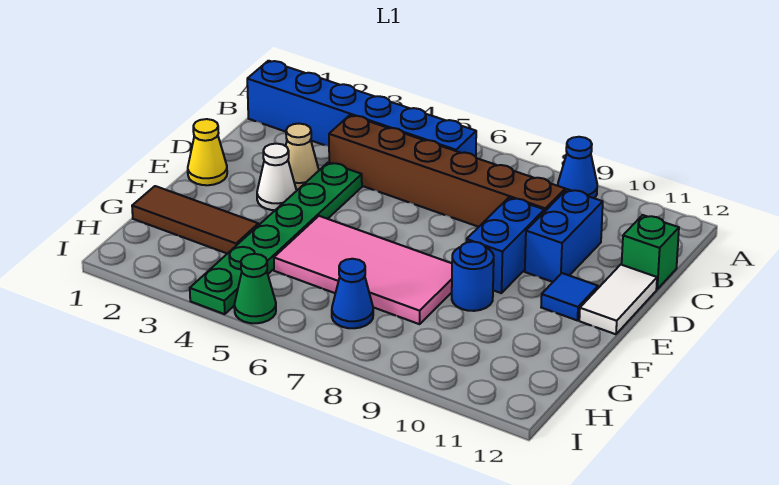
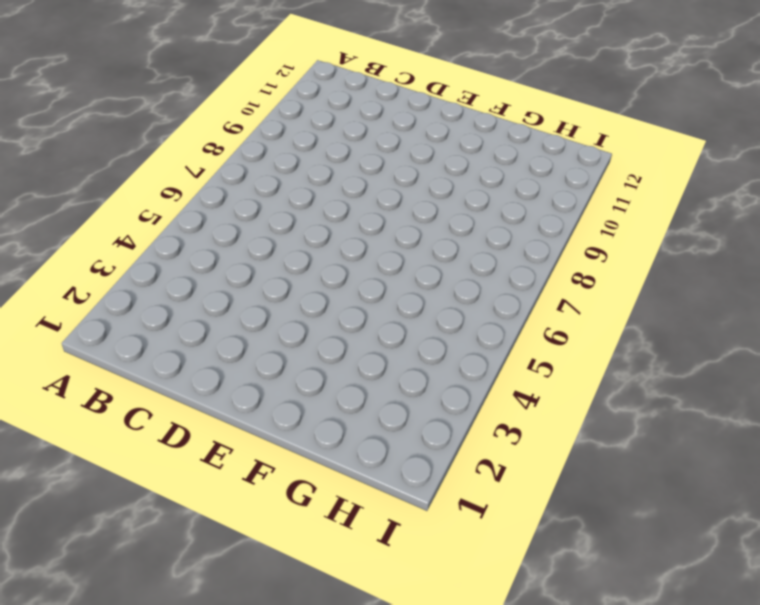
none -> blue cone A9 level 1
none -> blue brick B1:B6 level 1
none -> brown brick C4:C9 level 1

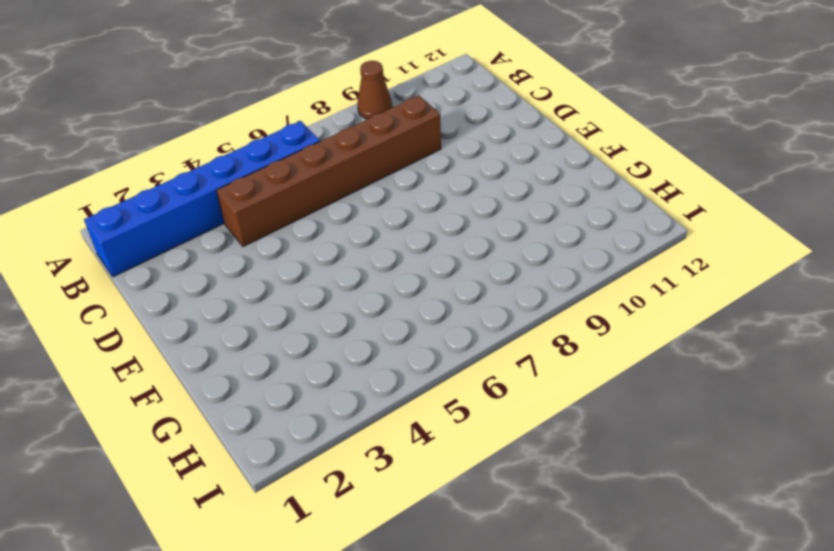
brown cone A9 level 1 -> blue cone A9 level 1
none -> blue brick C10:D10 level 1
none -> green brick C12 level 1
none -> tan cone D3 level 1

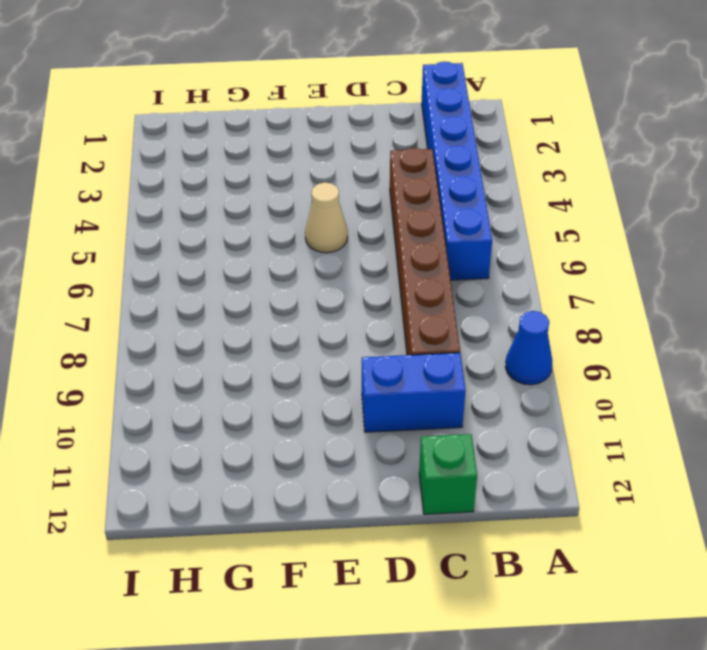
tan cone E5 level 1 -> tan cone D3 level 1
none -> green plate D4:I4 level 1
none -> blue brick D9:E9 level 1
none -> white tile D12:E12 level 1

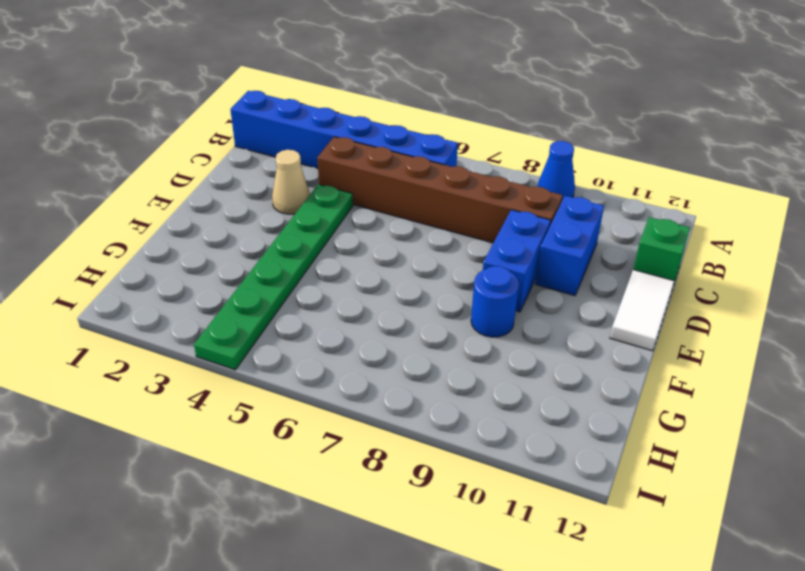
none -> yellow cone E1 level 1
none -> white cone E3 level 1
none -> blue tile E11 level 1

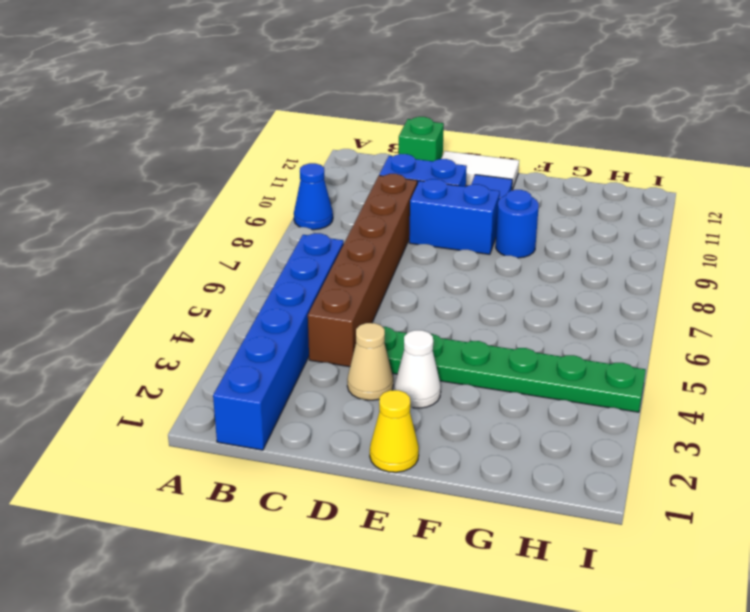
none -> pink tile F5:G8 level 1
none -> brown tile G1:G3 level 1
none -> blue cone H7 level 1

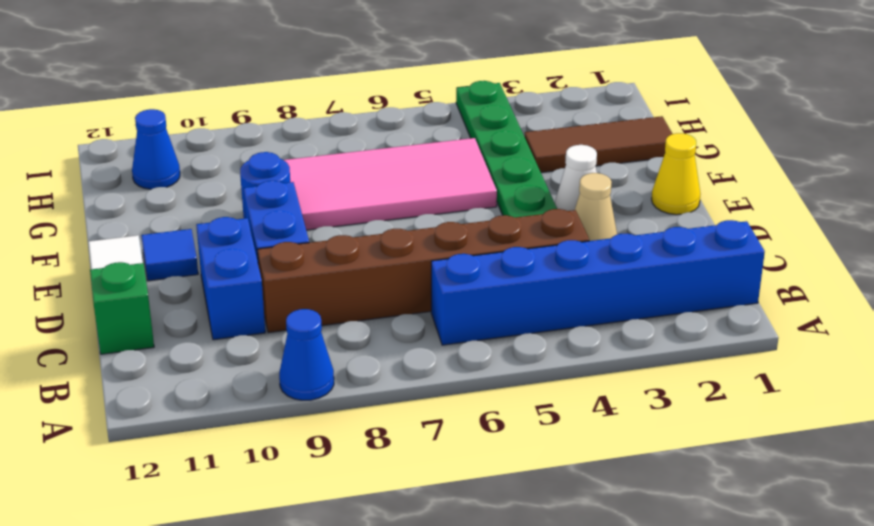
blue cone H11 level 1 -> blue cone H7 level 1
none -> green cone I5 level 1

